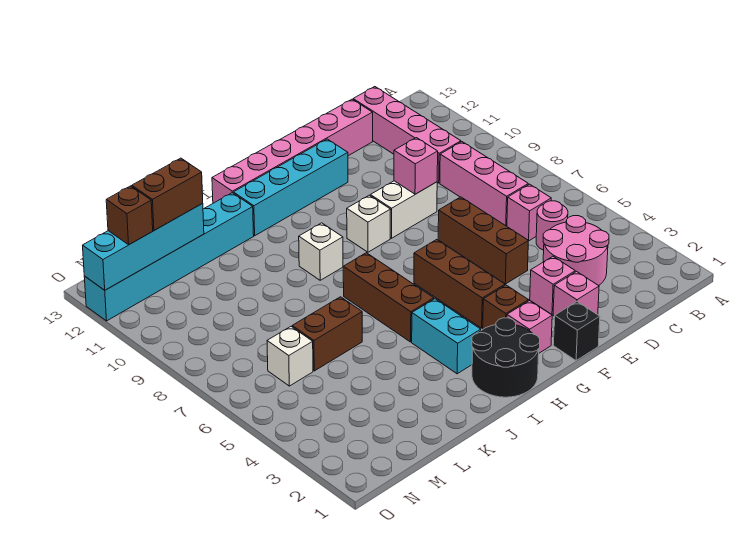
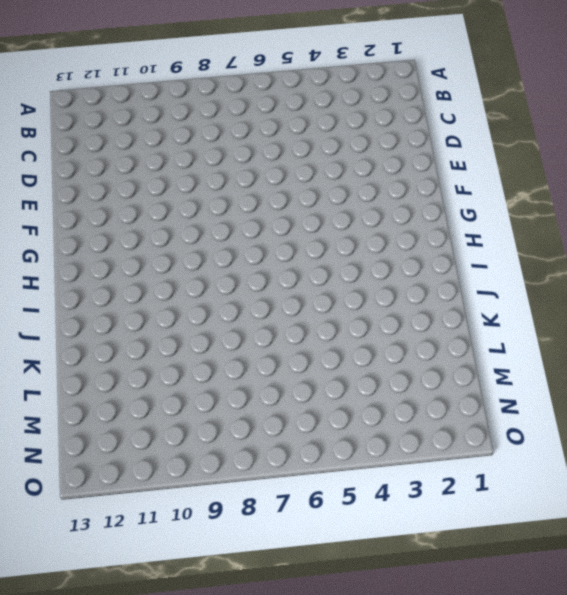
none -> pink round brick C3:D4 level 1
none -> pink round brick C5 level 1
none -> pink brick C6 level 1

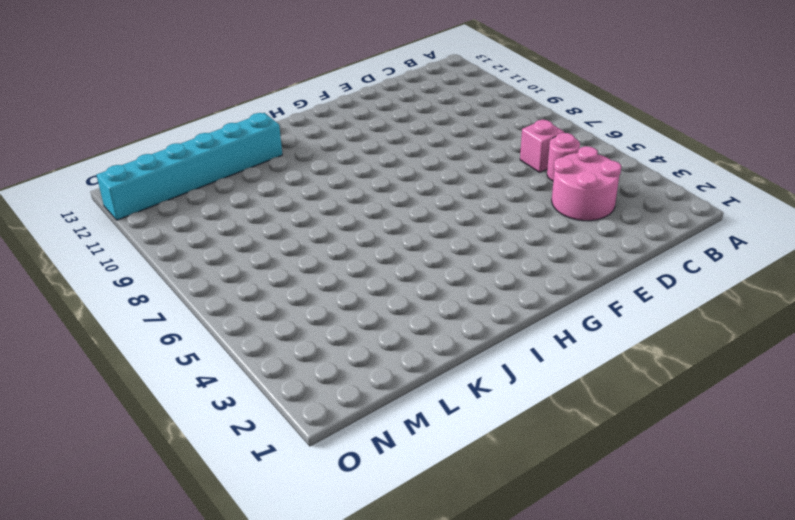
none -> pink brick C7:C9 level 1
none -> pink brick C10:C13 level 1
none -> pink brick D13:I13 level 1

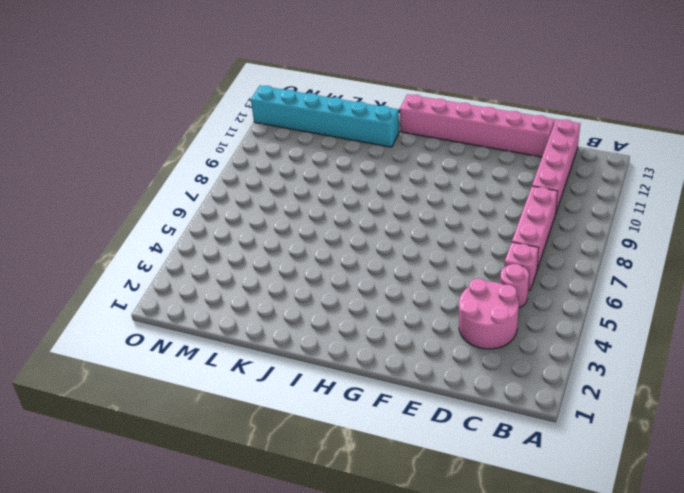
none -> pink brick E2 level 1
none -> pink brick E3 level 1
none -> brown brick E5:E7 level 1

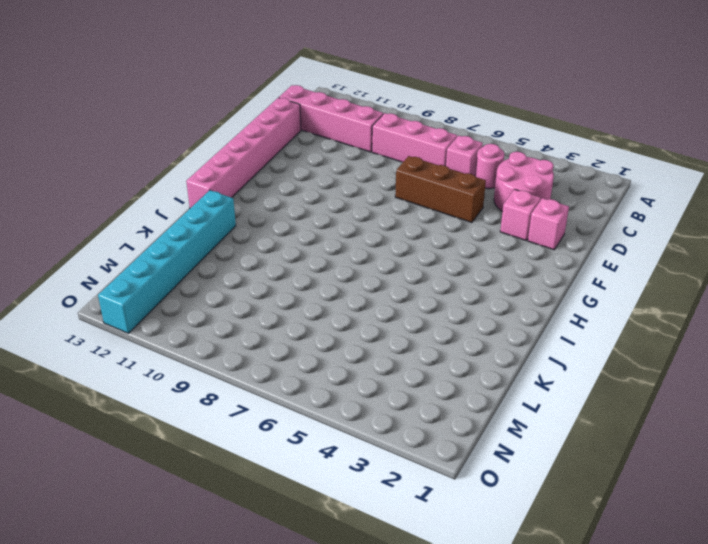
none -> white brick E9:F9 level 1
none -> black brick F1 level 1
none -> cyan brick F12:I12 level 1

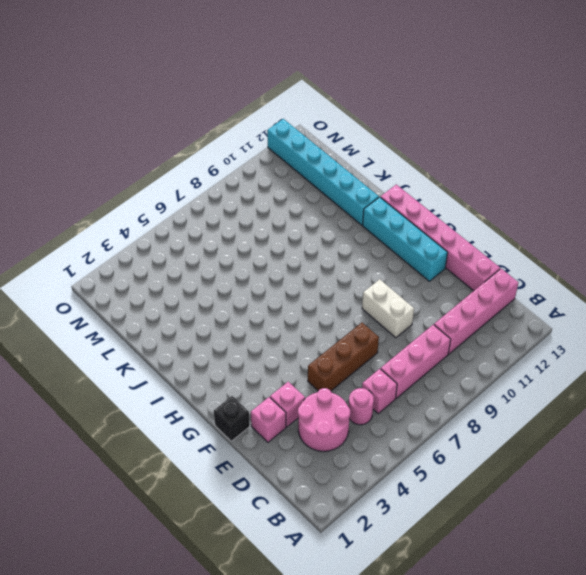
none -> pink brick G2 level 1
none -> brown brick G3 level 1
none -> brown brick G4:G6 level 1

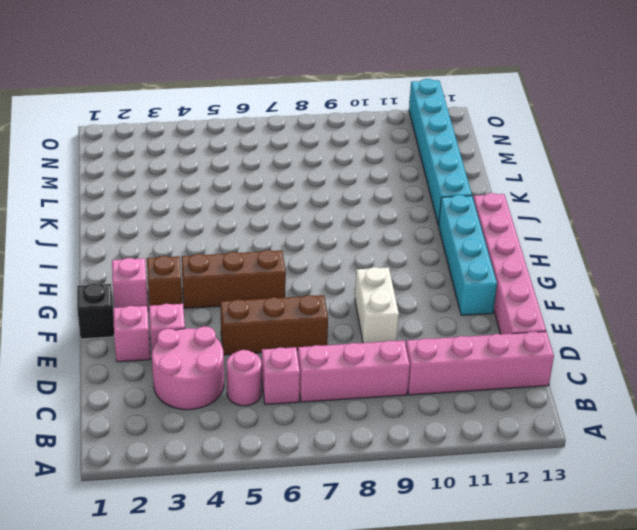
none -> white brick G9 level 1
none -> black round brick H1:I2 level 1
none -> cyan brick I3:I4 level 1

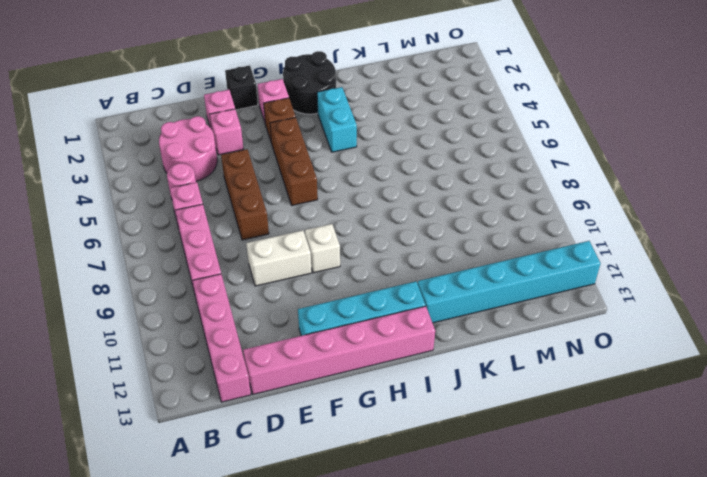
none -> brown brick I5:I7 level 1
none -> white brick I9 level 1
none -> brown brick K6:L6 level 1

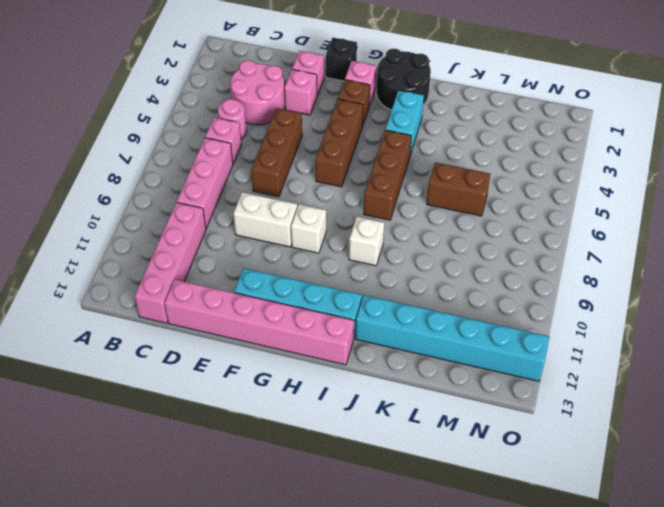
none -> white brick M6 level 1
none -> pink brick E9 level 2
none -> cyan brick L12:O12 level 2

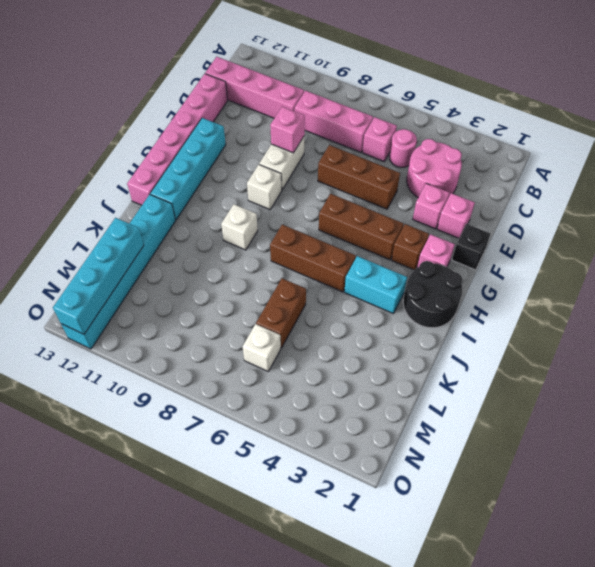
none -> brown brick L12:M12 level 3
none -> brown brick N12 level 3

